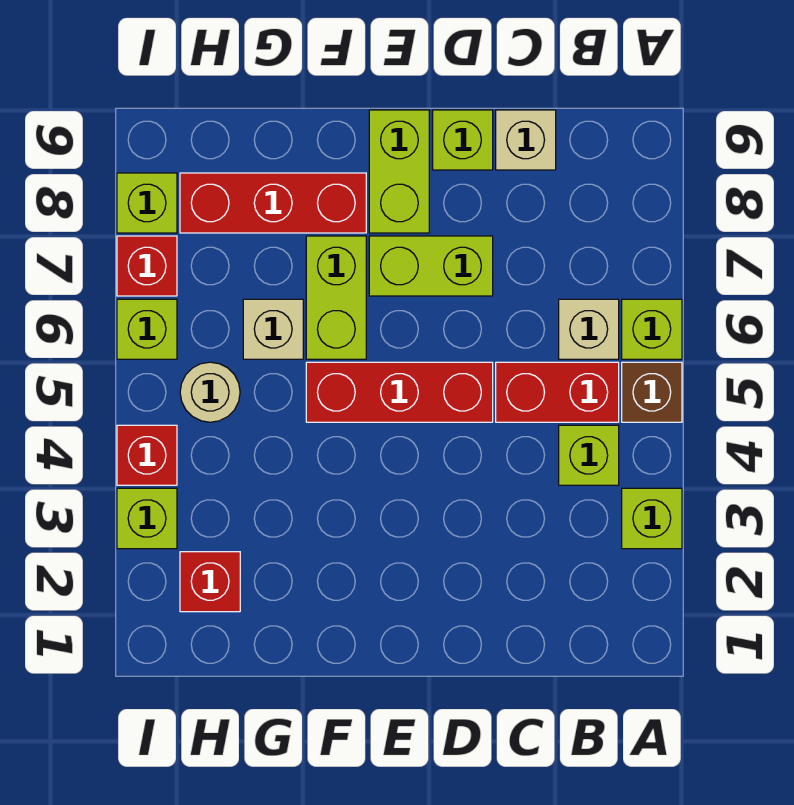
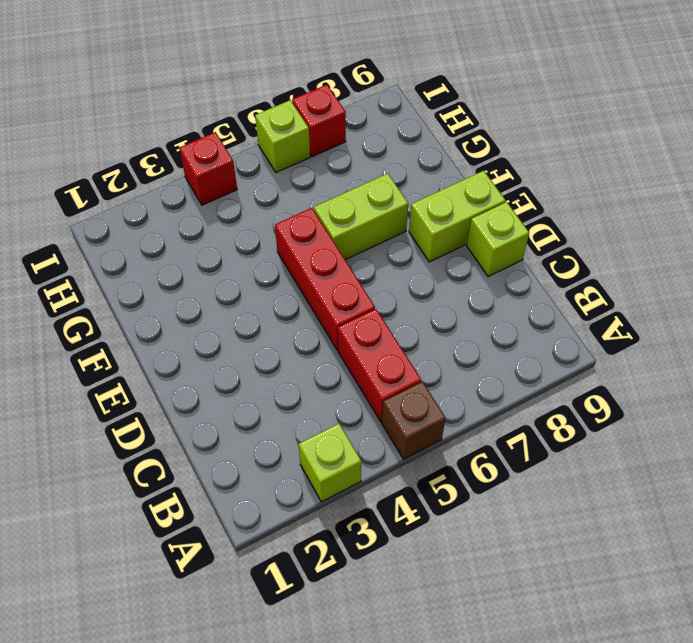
none -> lime brick A6 level 1
none -> lime brick B4 level 1
none -> tan brick B6 level 1

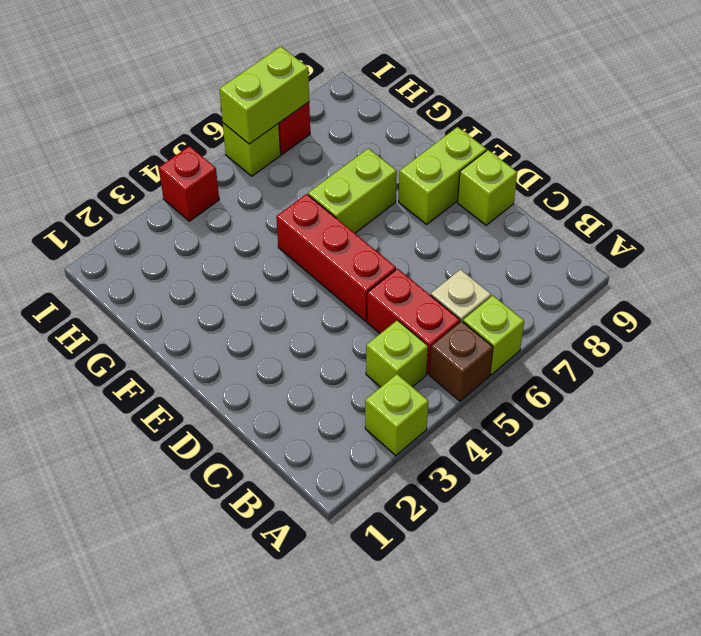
lime brick I6:I7 level 2 -> lime brick D7:E7 level 1
none -> tan brick C9 level 1
none -> red brick F8:H8 level 1
none -> tan brick G6 level 1

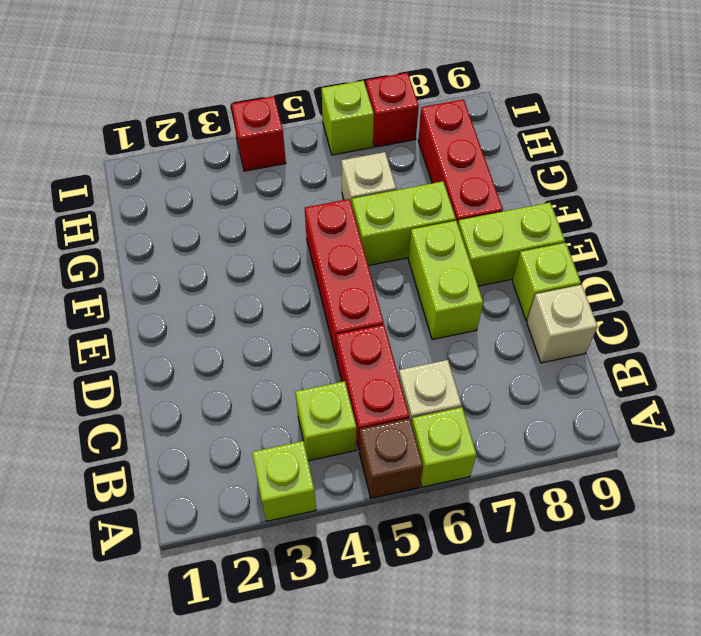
none -> red brick H2 level 1
none -> tan round brick H5 level 1
none -> lime brick I3 level 1

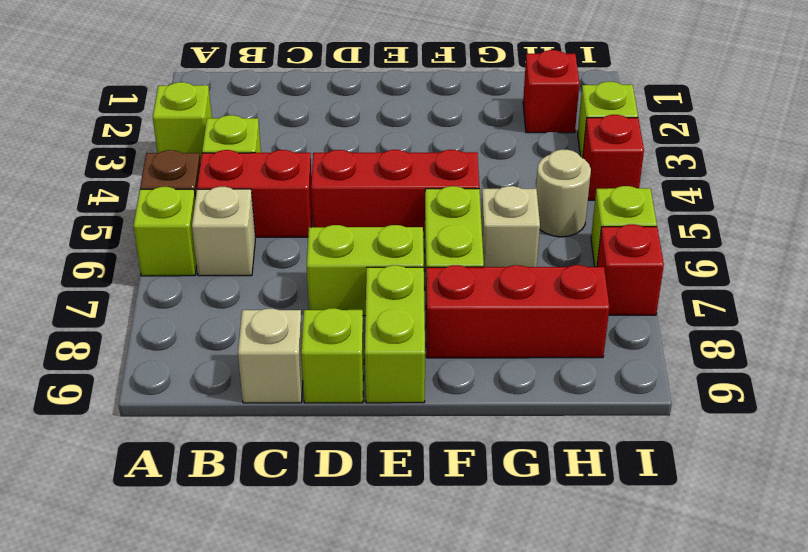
none -> lime brick I8 level 1

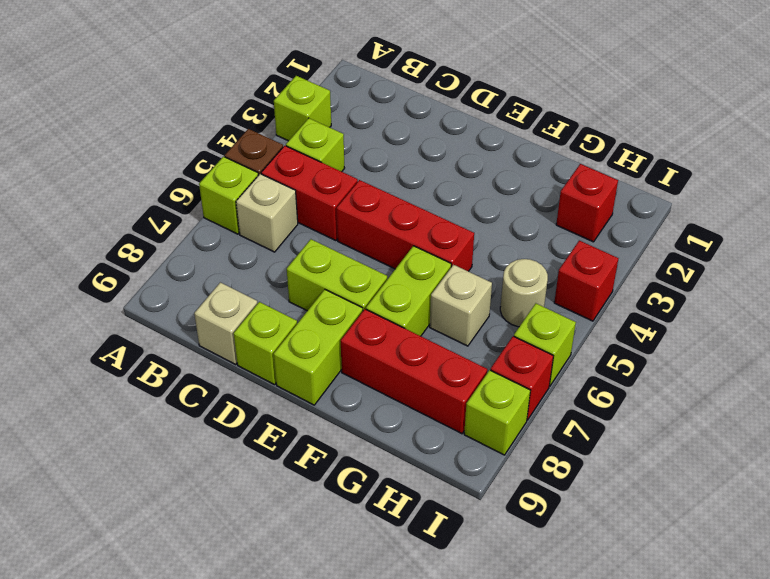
none -> lime brick I3 level 1

